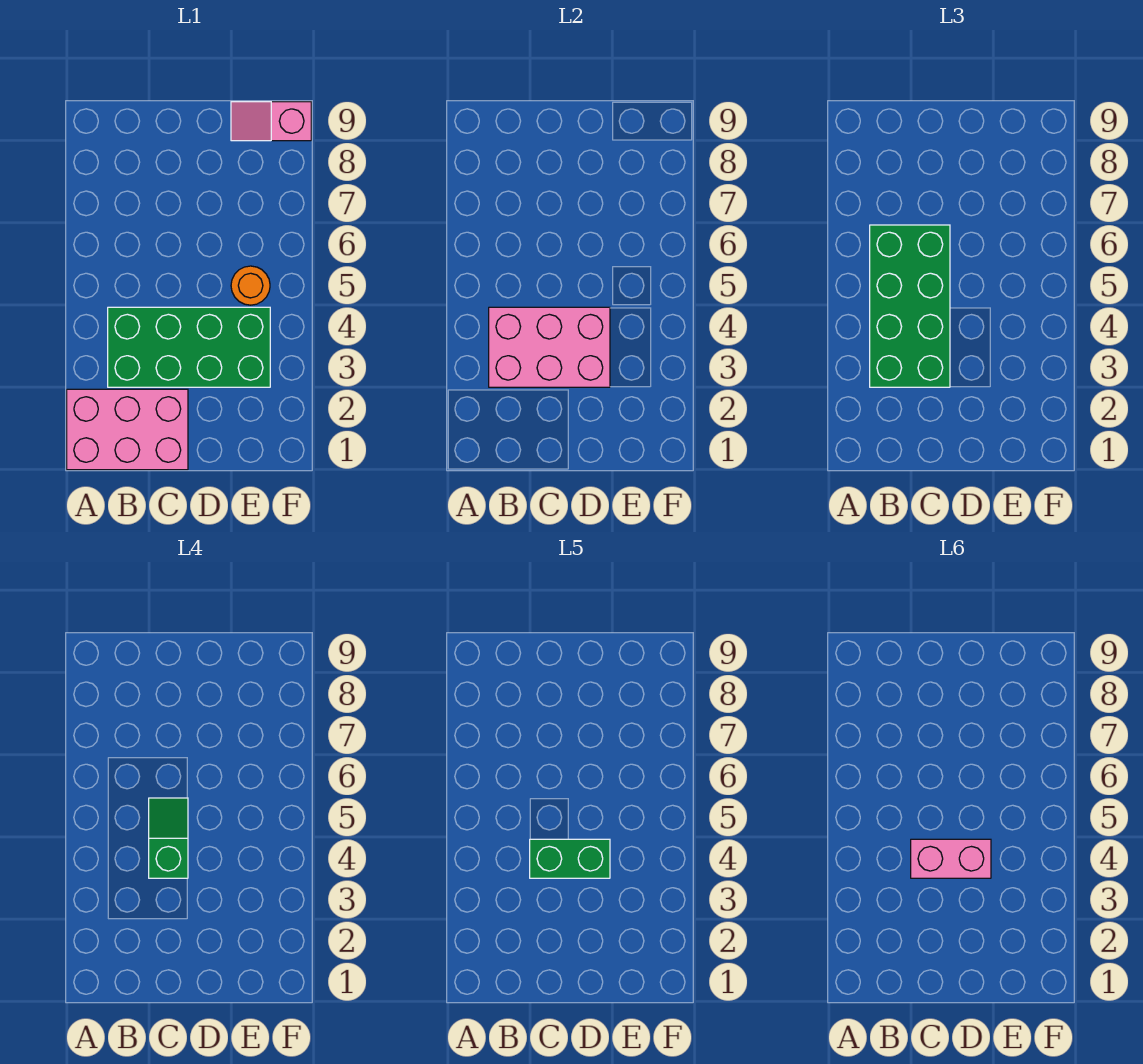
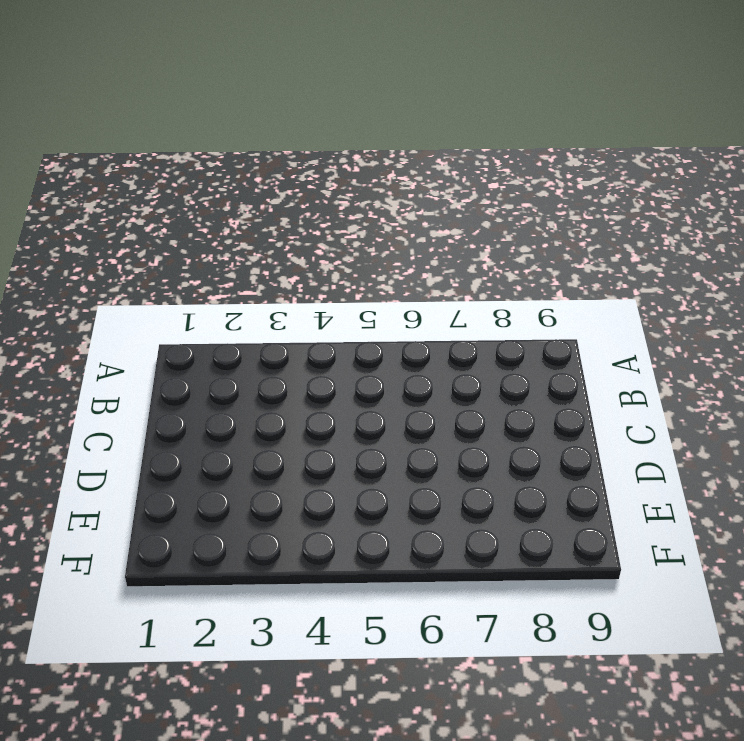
none -> pink brick A1:C2 level 1
none -> green brick B3:E4 level 1

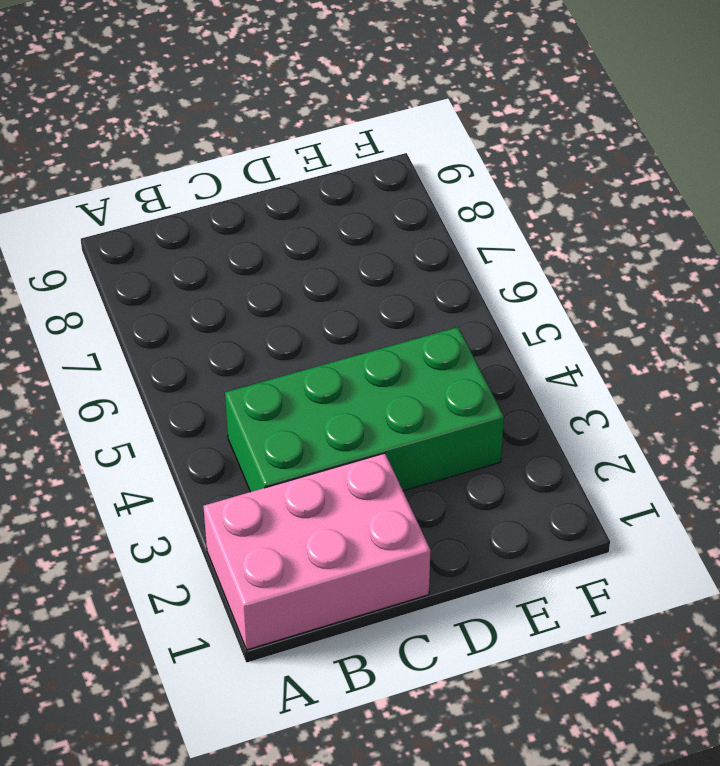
none -> orange round brick E5 level 1
none -> pink slope E9:F9 level 1 top F

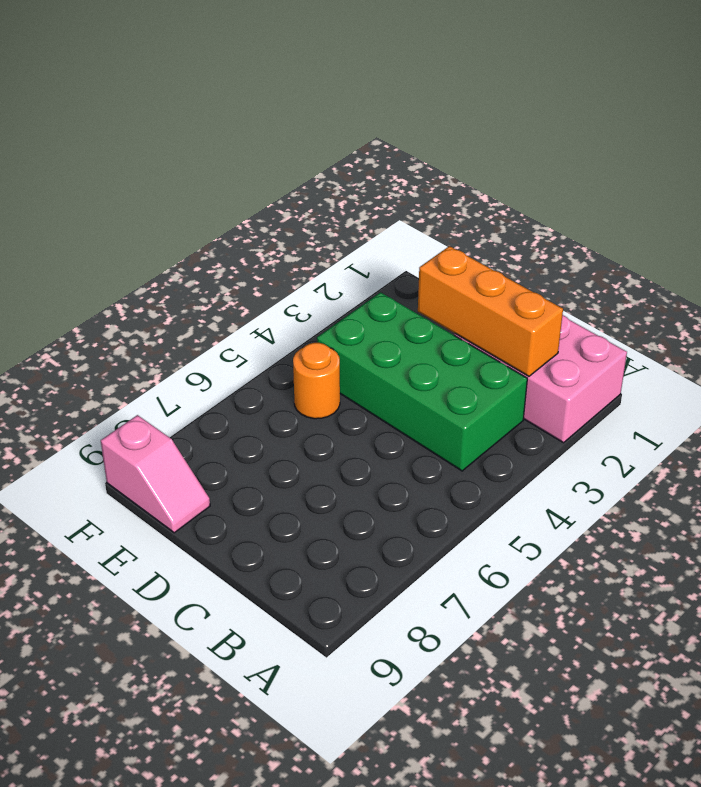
orange brick B2:D2 level 2 -> none
none -> pink brick B3:D4 level 2
none -> green brick B3:C6 level 3

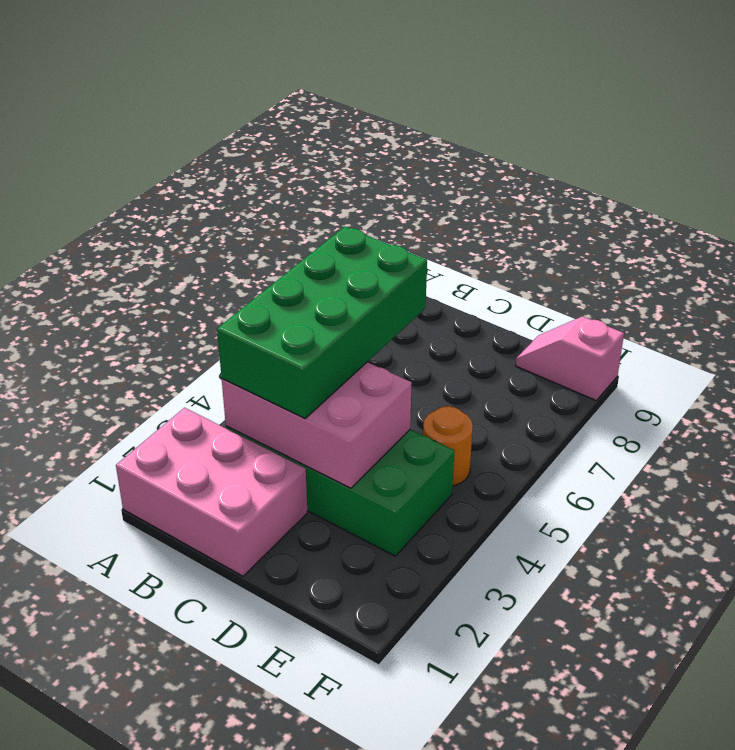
none -> green slope C4:C5 level 4 top 4
none -> green brick C4:D4 level 5

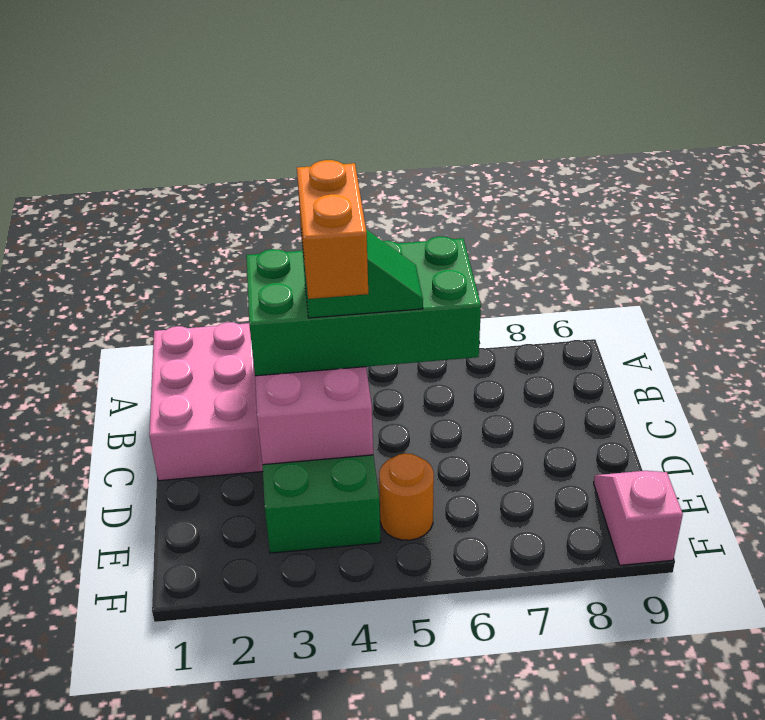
orange brick C4:D4 level 5 -> green brick C4:D4 level 5
none -> pink brick C4:D4 level 6

